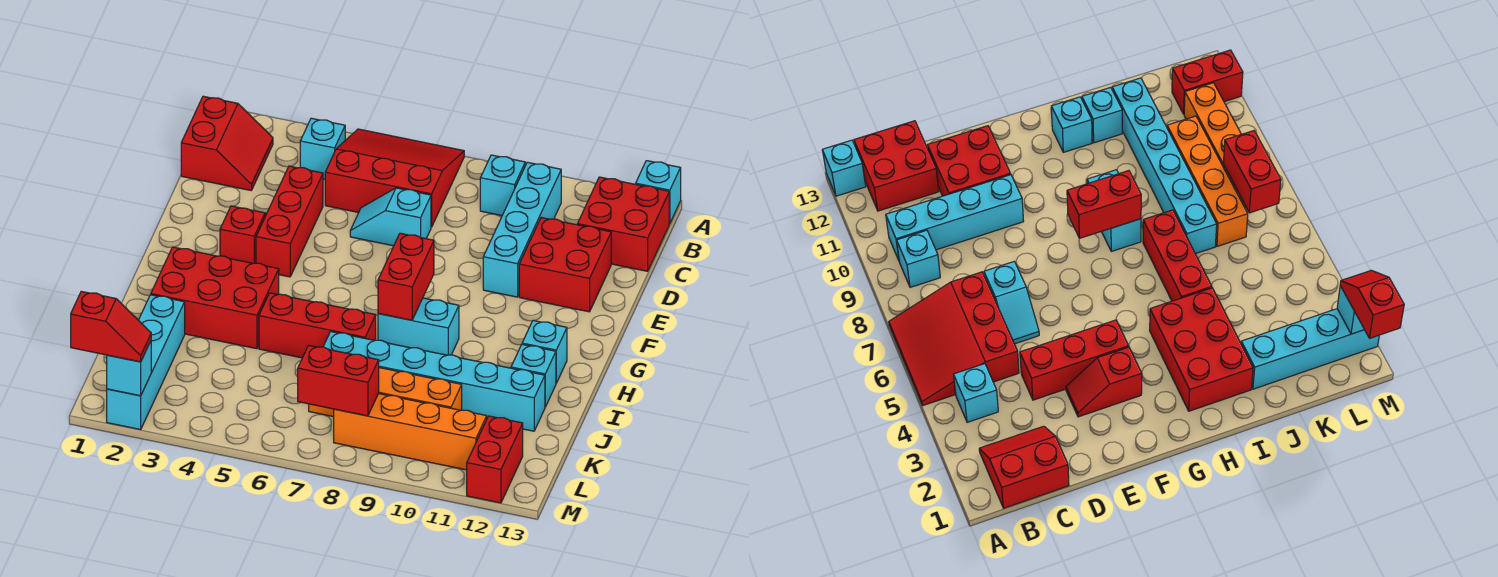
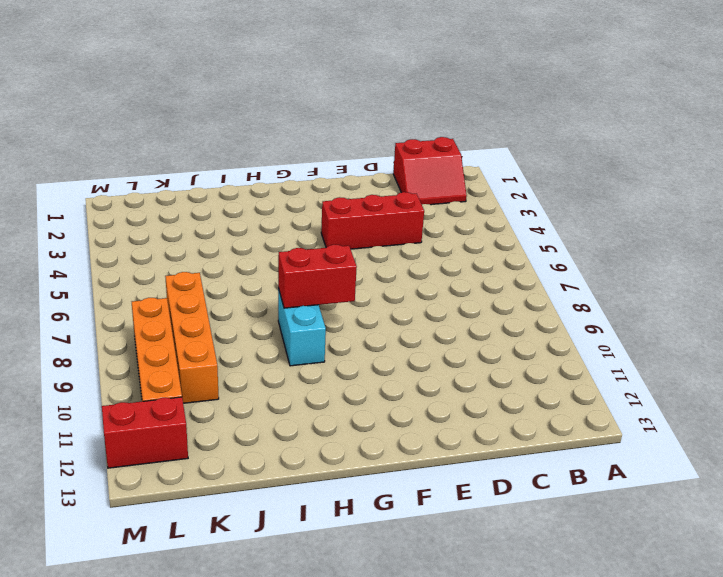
none -> red slope A5:C7 level 1 top C
none -> cyan brick A13 level 1
none -> cyan brick B4 level 1

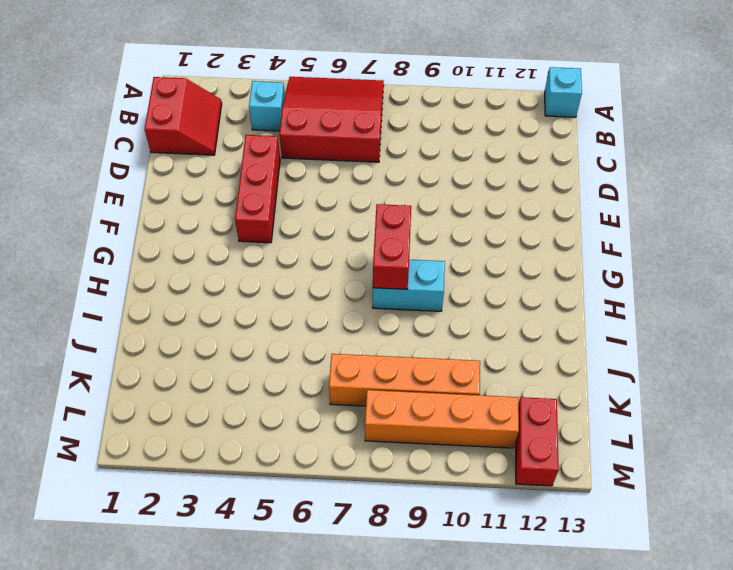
none -> cyan brick B9 level 1
none -> cyan brick B10:E10 level 1
none -> red brick B12:C13 level 1

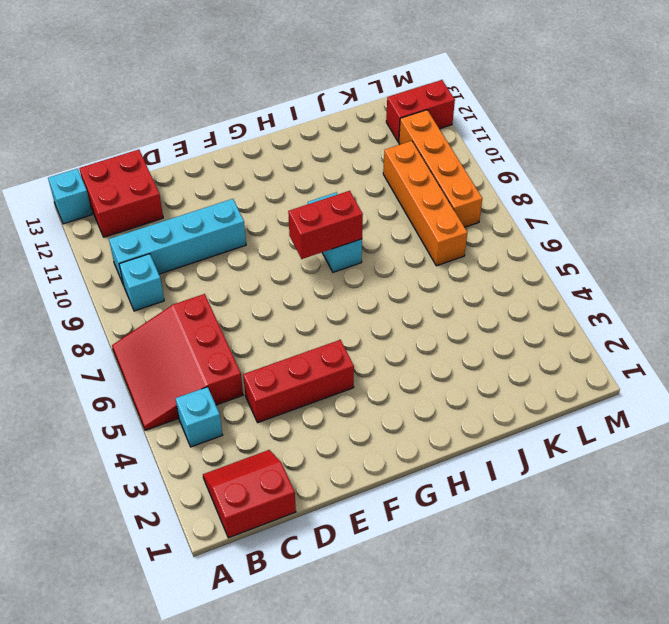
none -> cyan slope D6:D7 level 1 top 7
none -> red brick D11:E12 level 1
none -> red slope E3:F3 level 1 top F

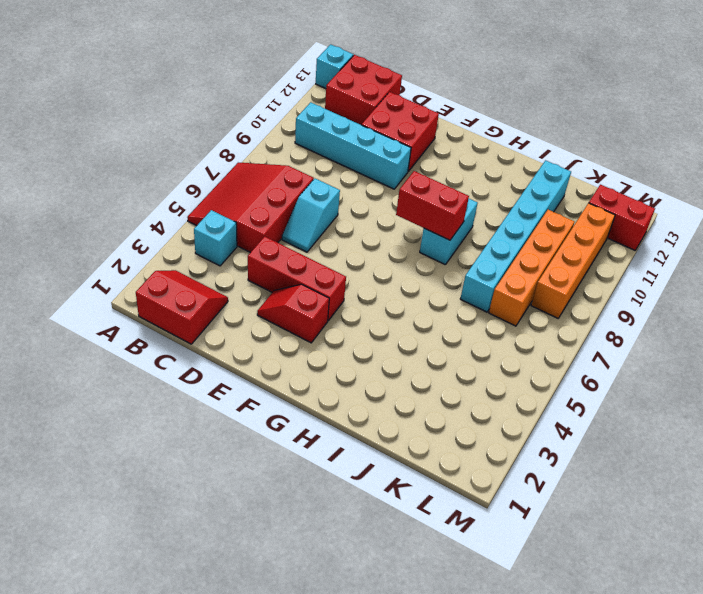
none -> cyan brick B9 level 1
none -> red brick H2:I4 level 1
none -> cyan brick H12 level 1

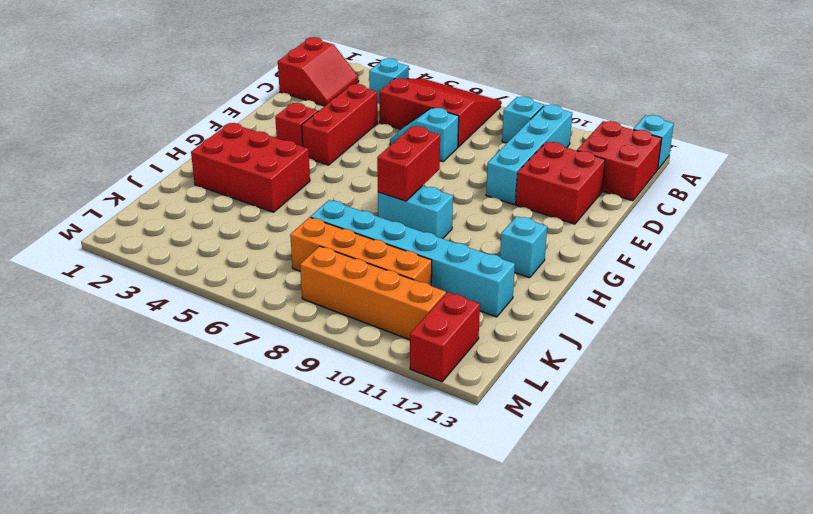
none -> red brick I5:I7 level 1
none -> cyan brick I12 level 1
none -> cyan brick J2:M2 level 1

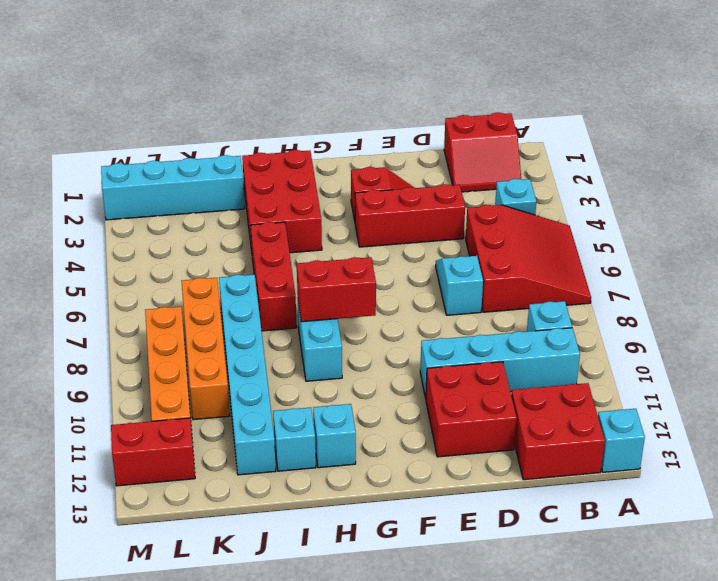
none -> red brick L7:L8 level 2
none -> cyan brick M2 level 2
none -> red slope M1:M2 level 3 top 1

